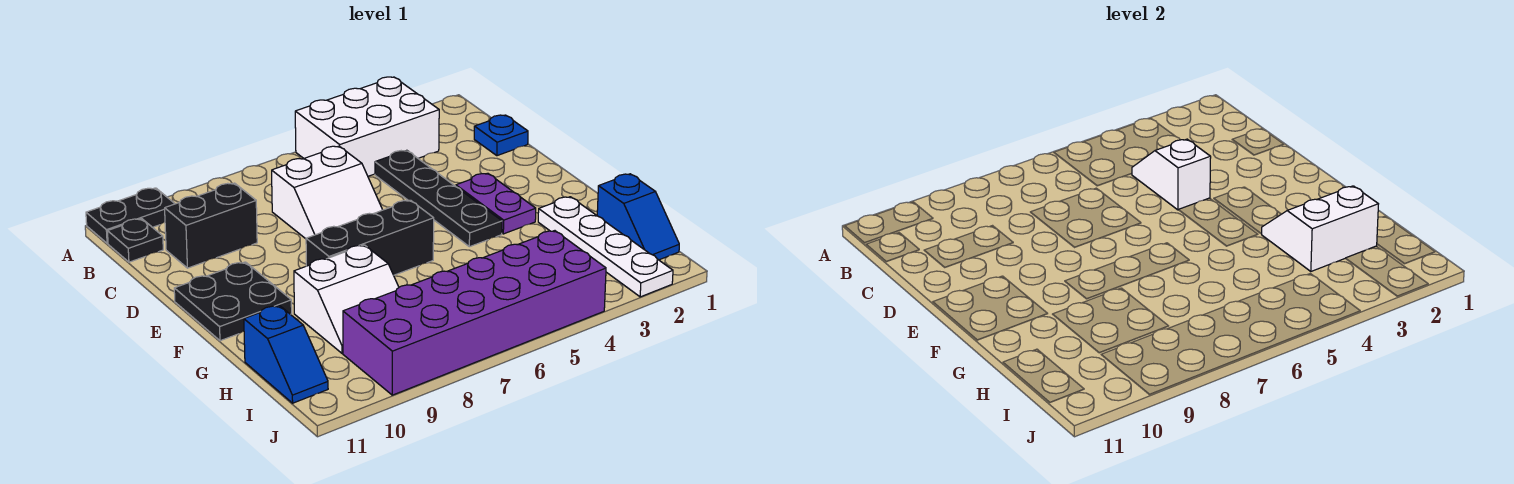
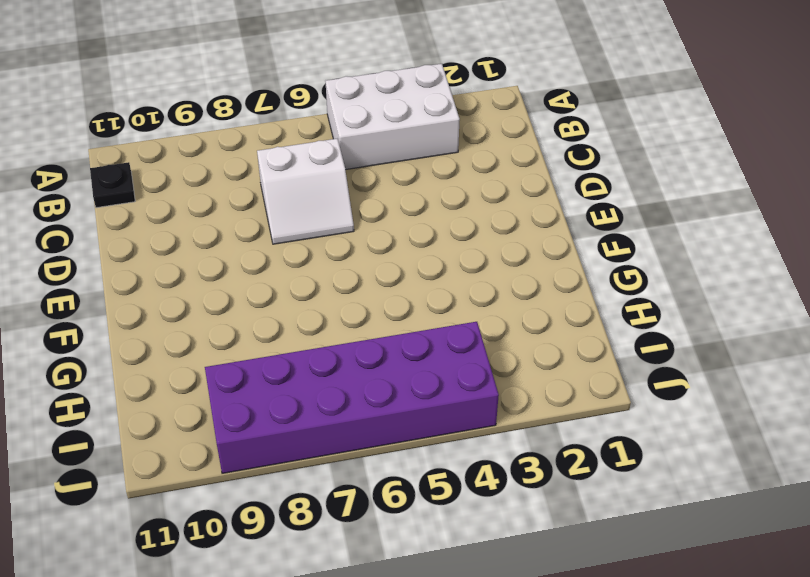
none -> black plate A10:A11 level 1
none -> blue plate C1 level 1
none -> black plate C4:F4 level 1

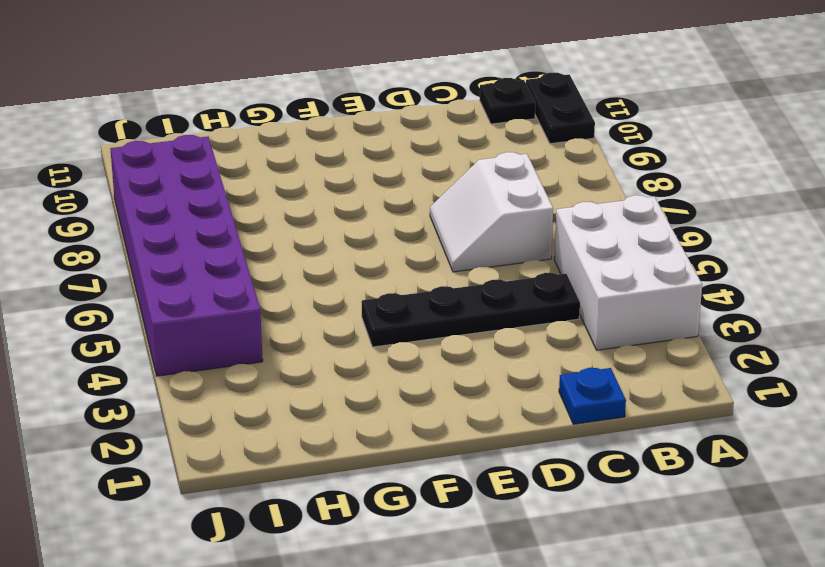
none -> black brick C9:C10 level 1
none -> purple plate E3:F3 level 1
none -> black plate E10:F11 level 1

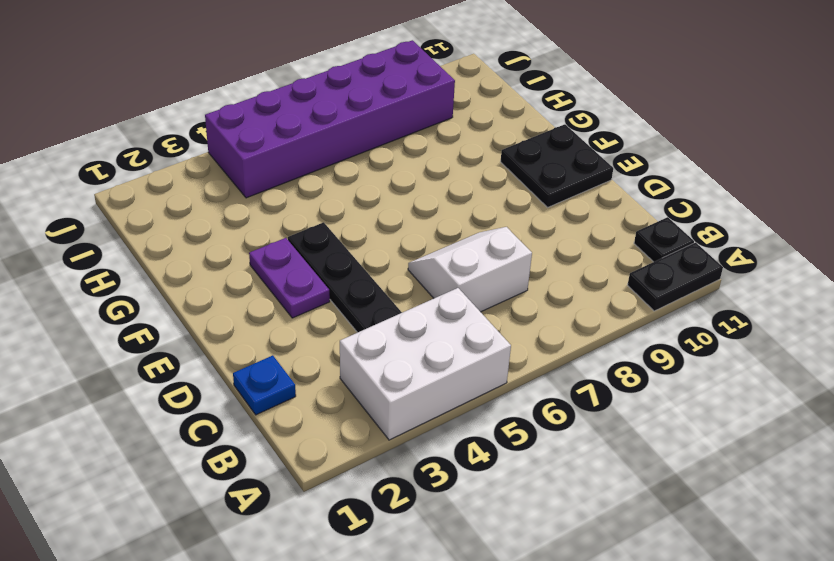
none -> black brick C9:C10 level 1
none -> black brick F6:F8 level 1
none -> white plate G2:J2 level 1

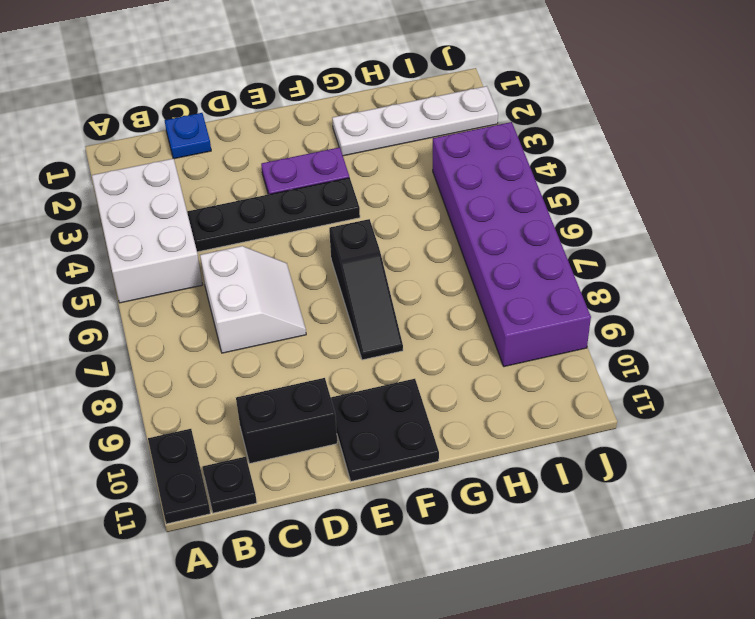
black brick C10:D10 level 1 -> black brick C9:C10 level 1
black slope F6:F8 level 1 top 6 -> black brick F6:F8 level 1
none -> white slope G8:H9 level 1 top G
none -> blue slope H1:I1 level 1 top H
none -> blue slope H11:I11 level 1 top H

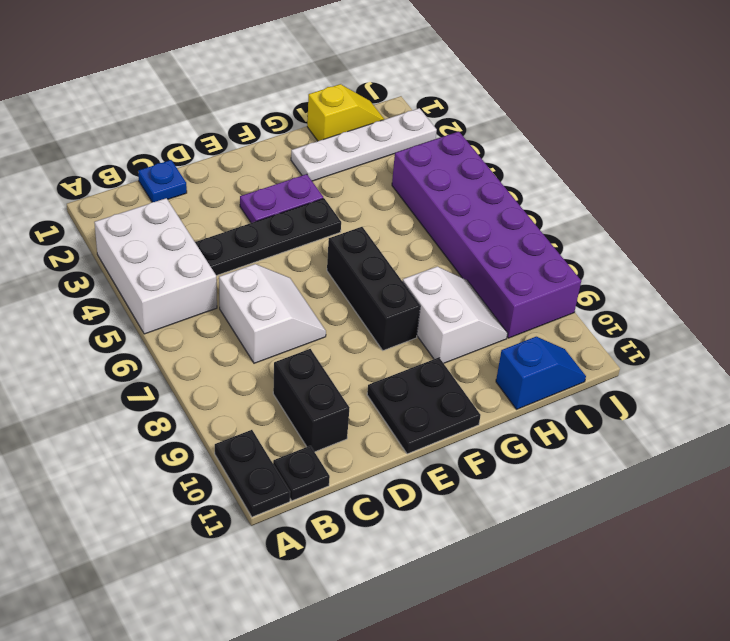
yellow slope H1:I1 level 1 top H -> blue slope H1:I1 level 1 top H
none -> white slope C4:D4 level 2 top D
none -> white slope G2:H3 level 2 top H

